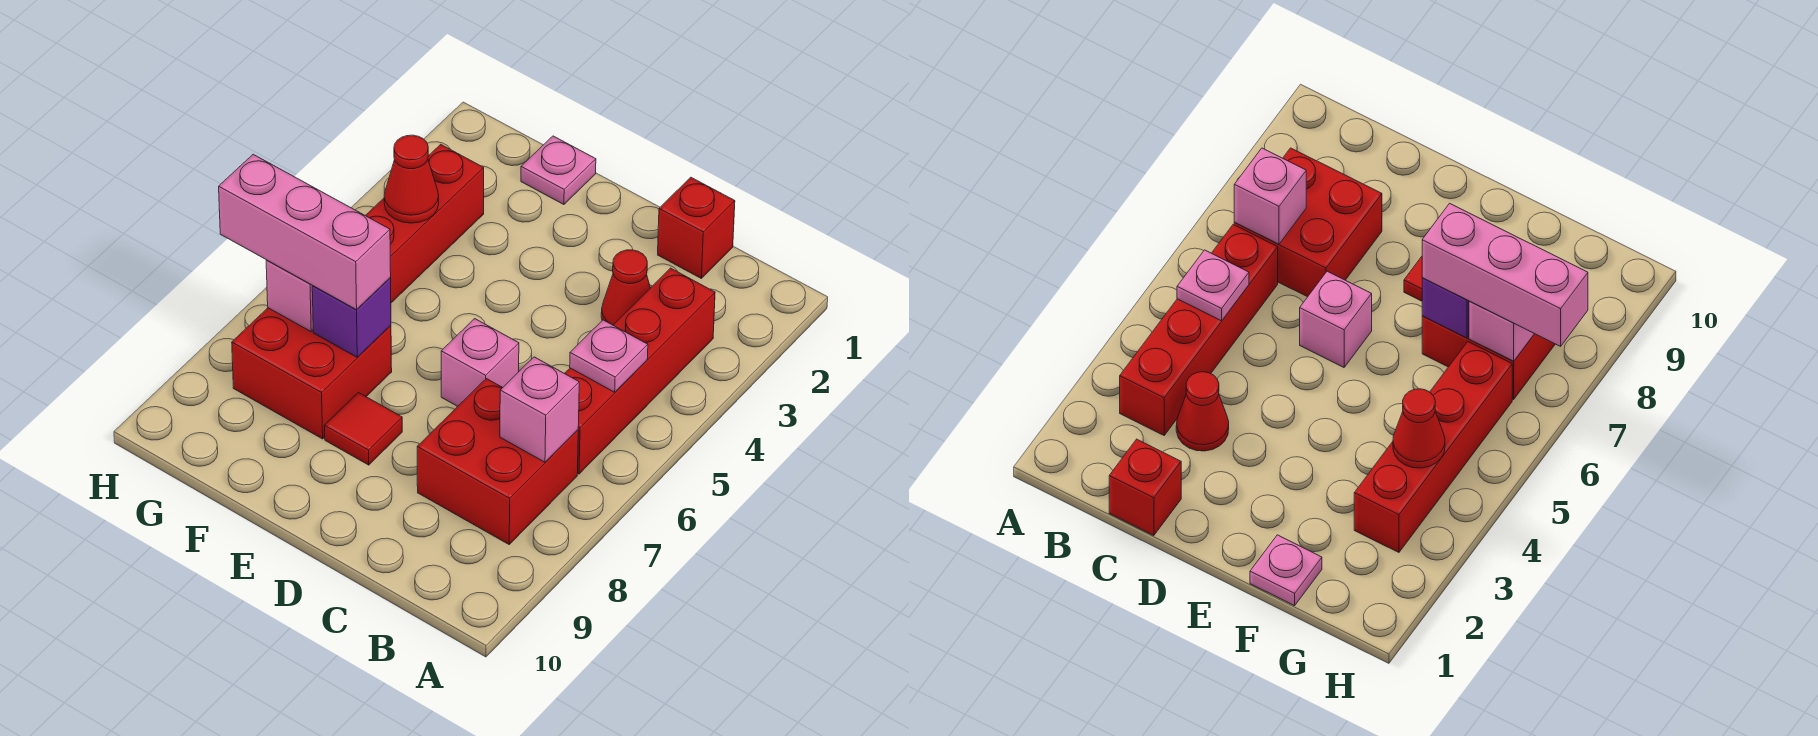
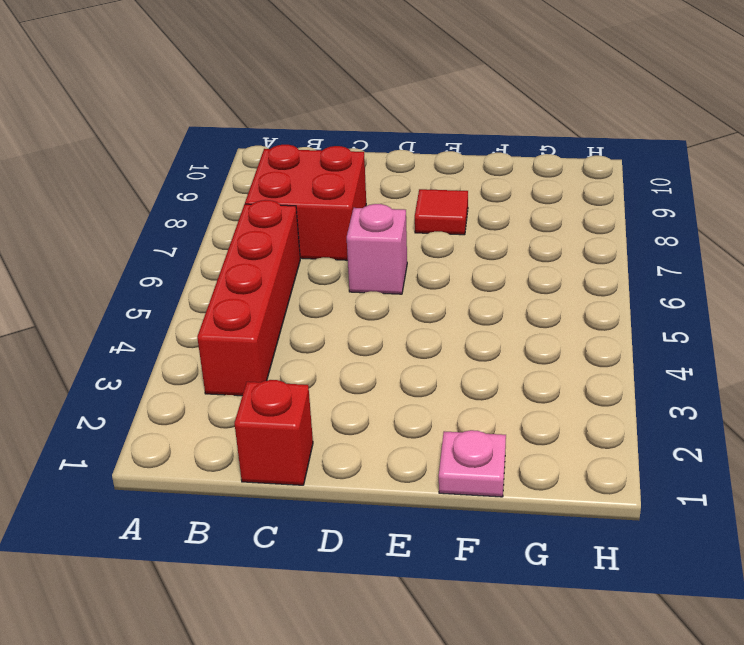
none -> red cone C3 level 1
none -> red brick F7:G8 level 1
none -> red brick G3:G6 level 1

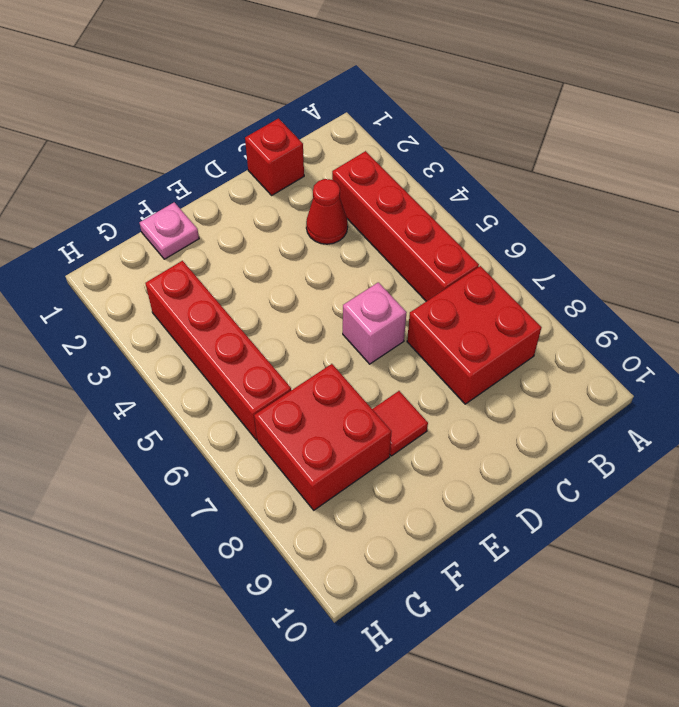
none -> pink plate B5 level 2
none -> pink brick B7 level 2
none -> purple brick F7 level 2

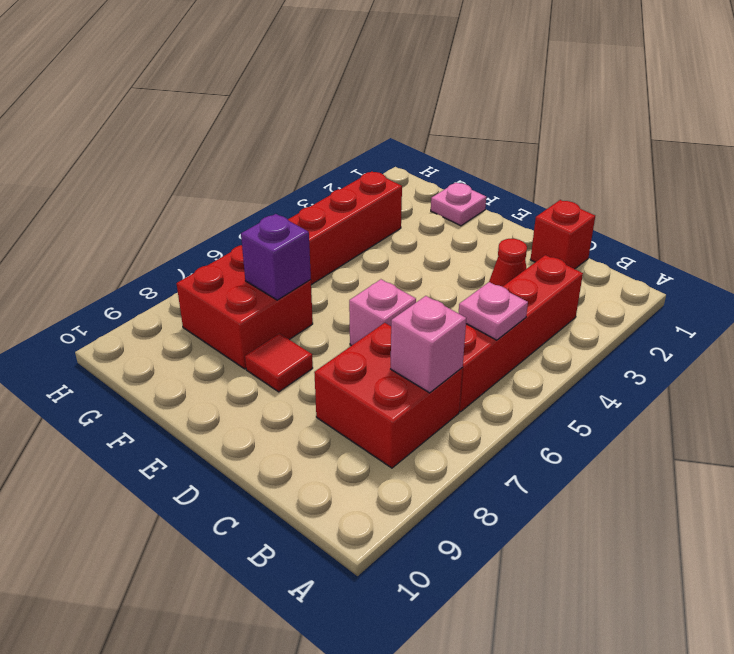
none -> red cone G4 level 2
none -> pink brick G7 level 2
none -> pink brick F7:H7 level 3

